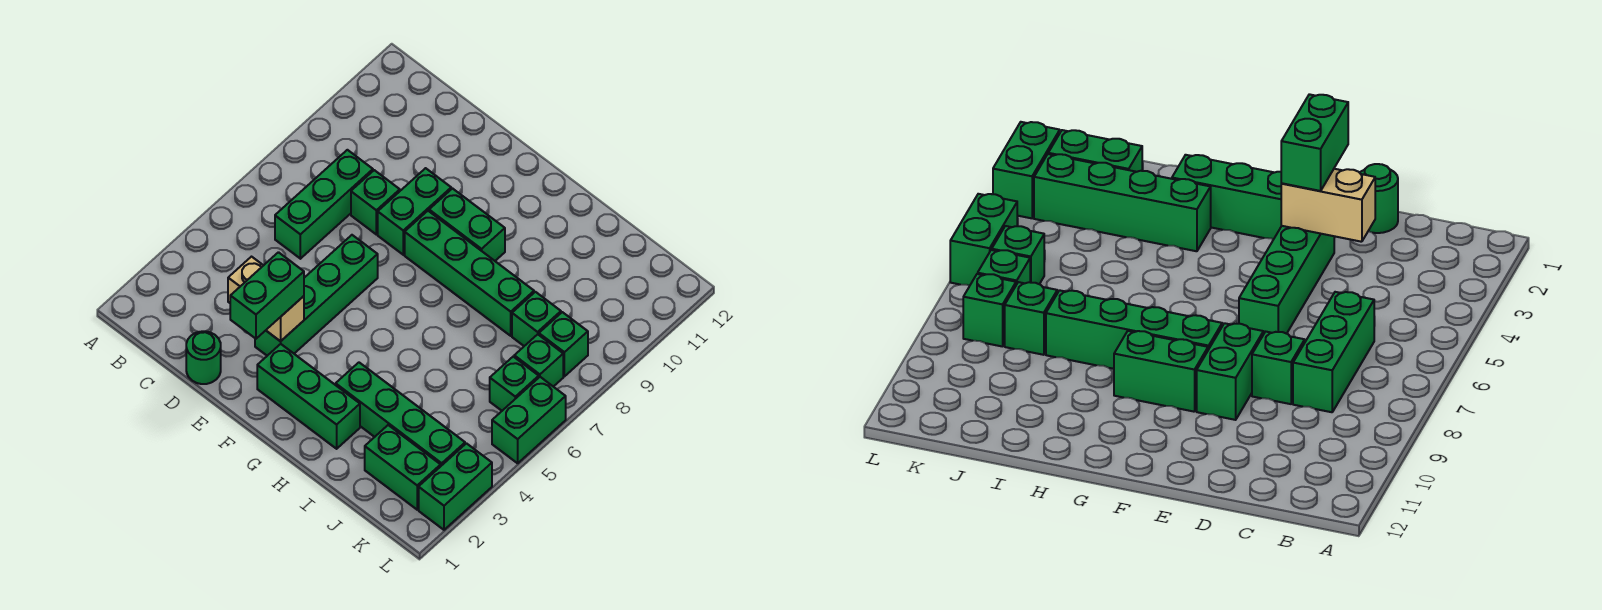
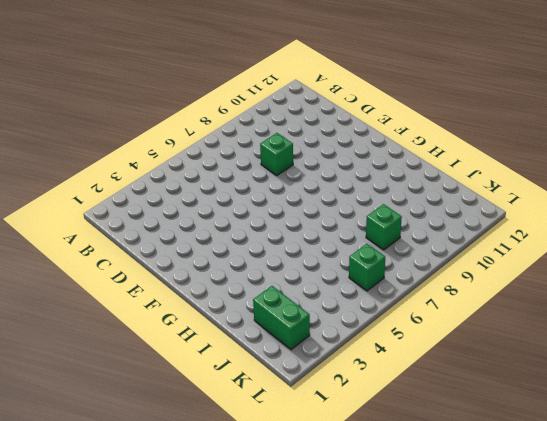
none -> green brick C6:C8 level 1
none -> green round brick D1 level 1
none -> green brick E3:E6 level 1

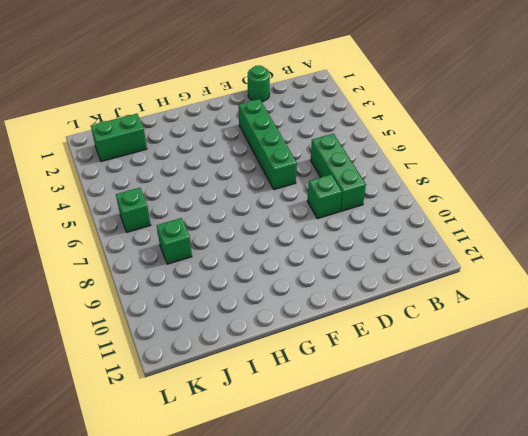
none -> green brick E8:E9 level 1
none -> green brick F2:H2 level 1
none -> green brick F8:I8 level 1

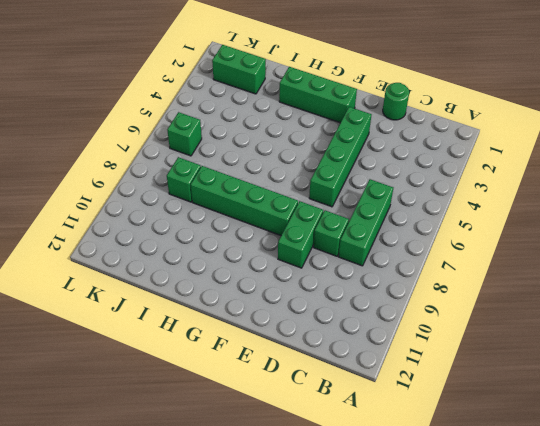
none -> green brick F9:G9 level 1
none -> green brick H3:K3 level 1
none -> green brick K7 level 1

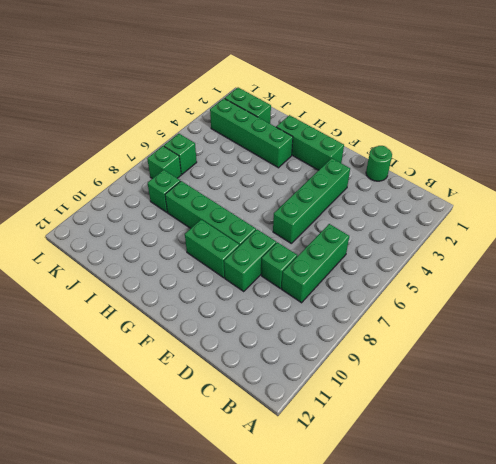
none -> green brick K8 level 1
none -> green brick L2:L3 level 1
none -> green brick L5:L6 level 1

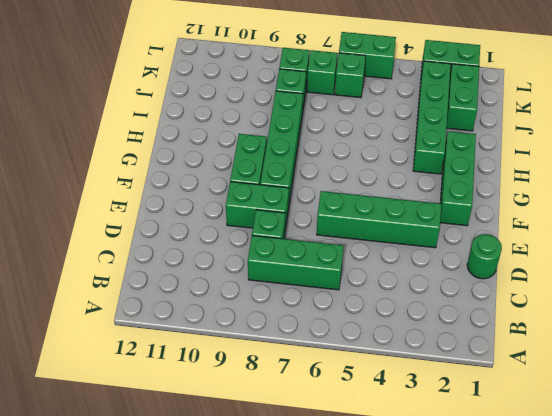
none -> tan brick D3:E3 level 2
none -> green brick E2:E3 level 3

